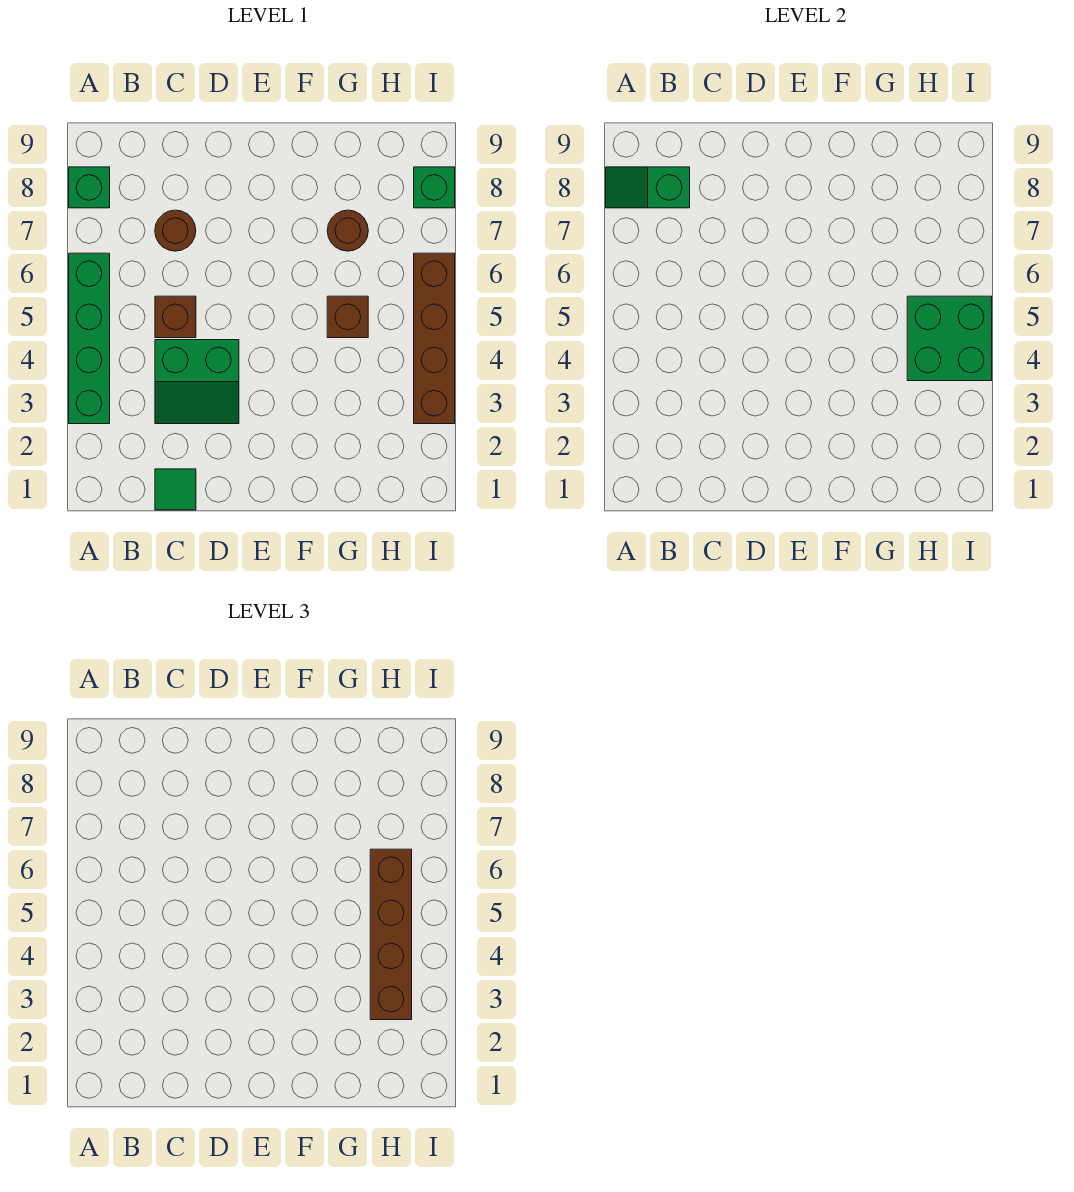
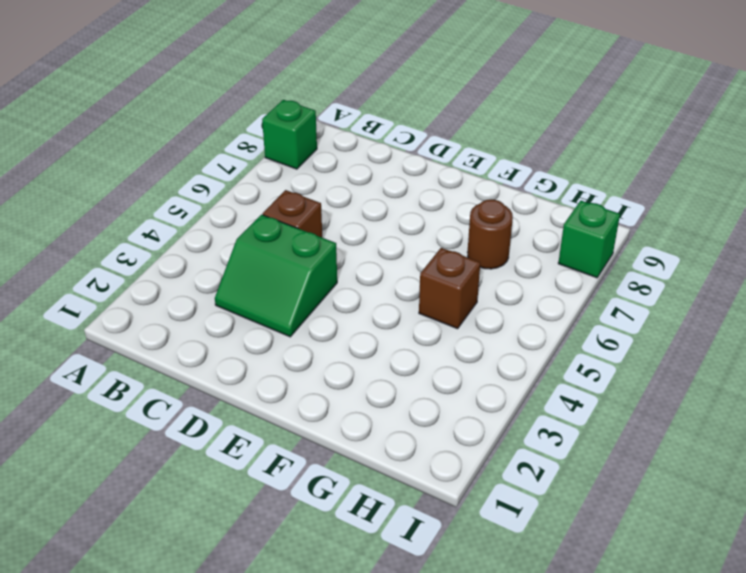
none -> green brick A3:A6 level 1
none -> green tile C1 level 1
none -> brown round brick C7 level 1

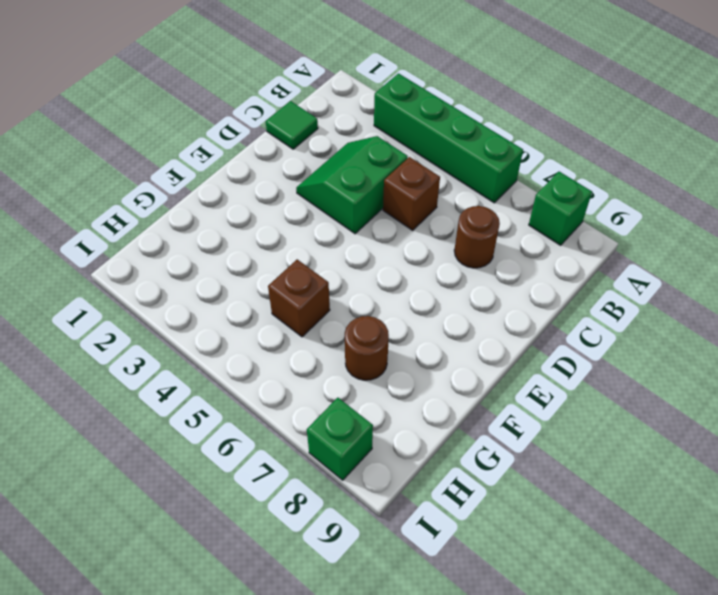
none -> brown brick I3:I6 level 1
none -> green slope A8:B8 level 2 top B
none -> green brick H4:I5 level 2

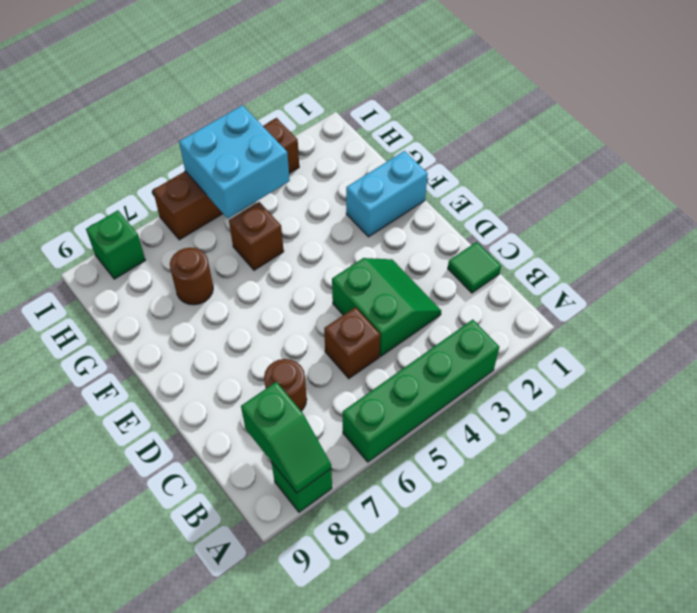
cyan brick F1:F2 level 1 -> none
cyan brick H4:I5 level 2 -> green brick H4:I5 level 2
none -> brown brick H3:H6 level 3

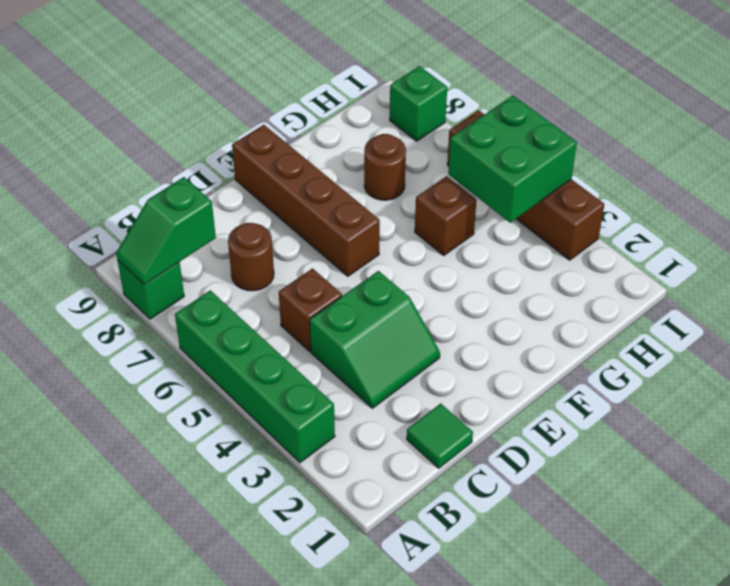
brown brick E6:E9 level 1 -> brown brick H3:H6 level 3

